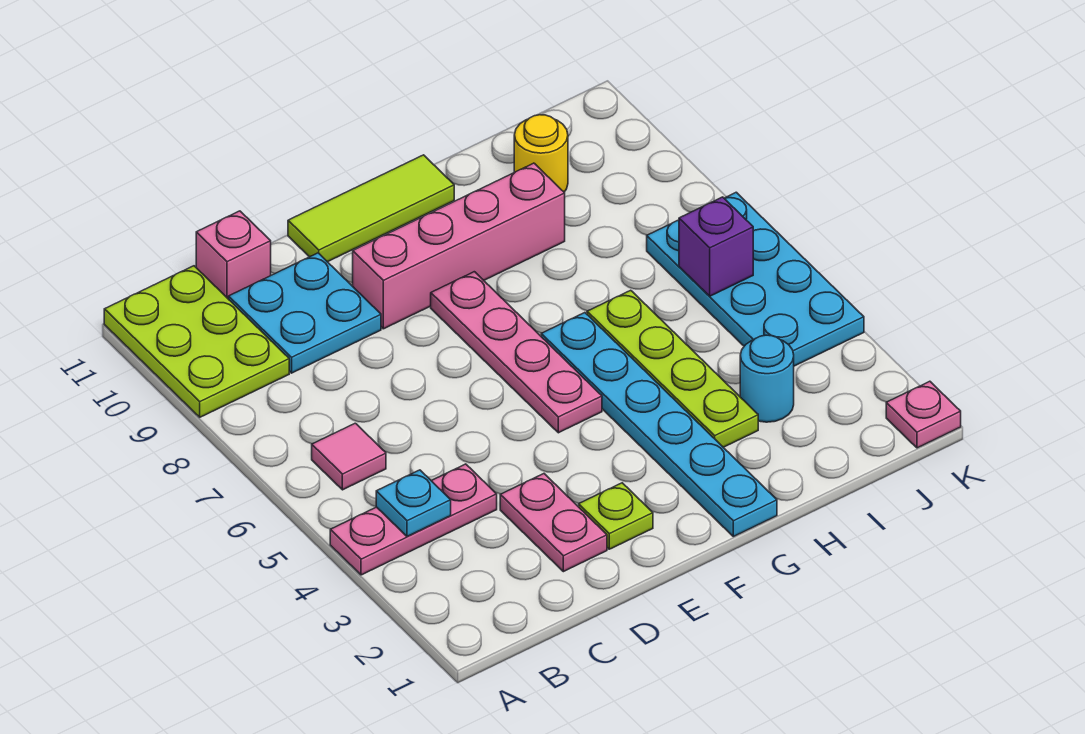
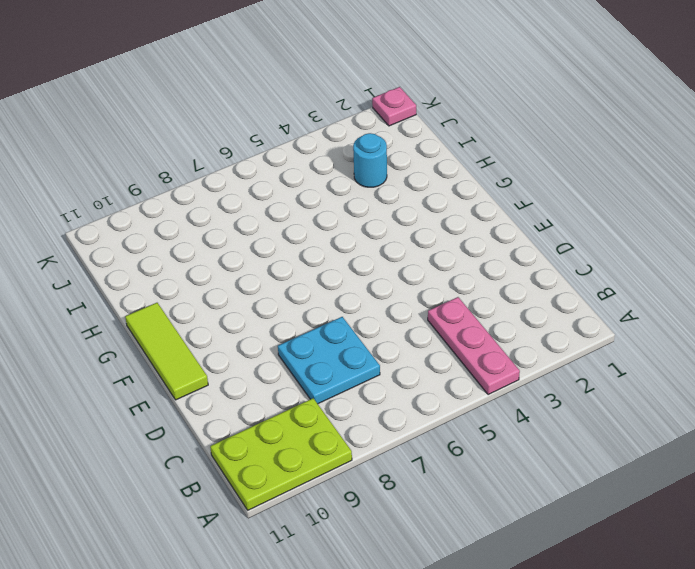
cyan plate C7:D8 level 1 -> cyan plate C9:D10 level 1
none -> pink tile B6 level 1
none -> pink brick C11 level 1
none -> pink plate D2:D3 level 1

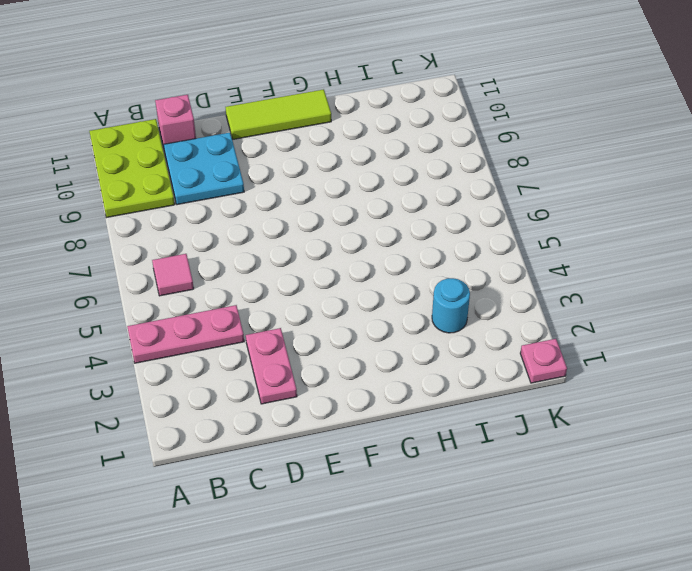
none -> lime plate E2 level 1
none -> pink brick E9:H9 level 1
none -> pink plate F5:F8 level 1

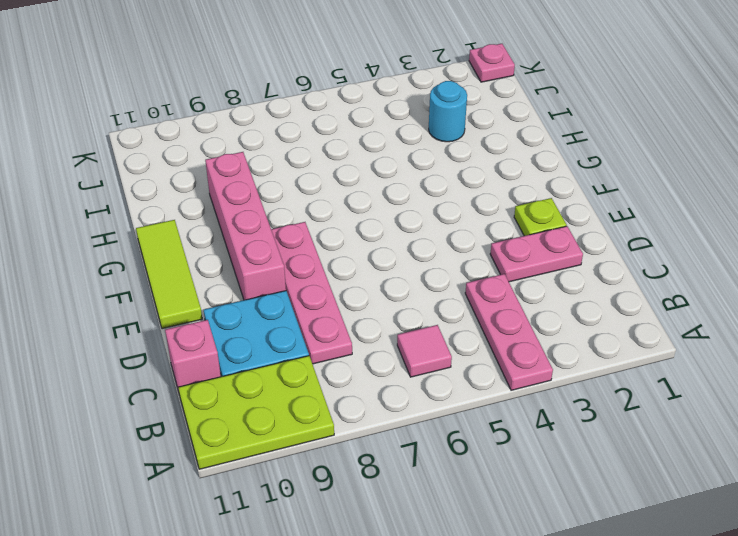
pink plate C8:F8 level 1 -> pink plate F5:F8 level 1
none -> cyan plate G1:G6 level 1
none -> lime plate H3:H6 level 1
none -> yellow round brick I10 level 1

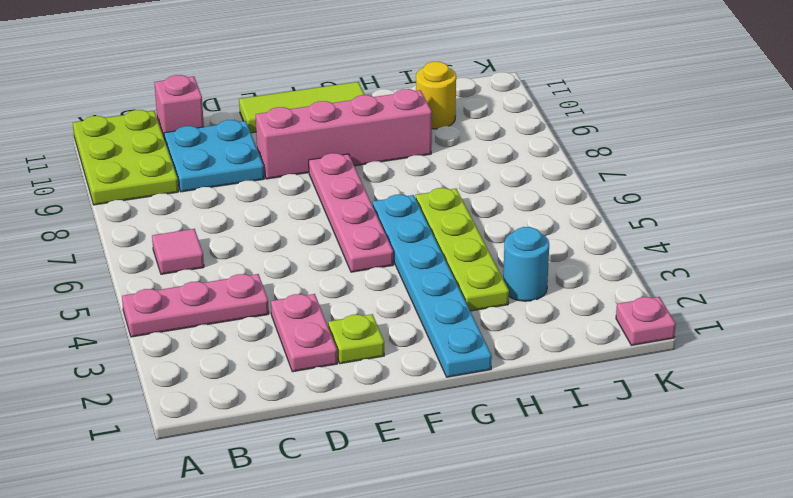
none -> cyan plate J4:K7 level 1
none -> cyan plate B4 level 2
none -> purple brick J6 level 2

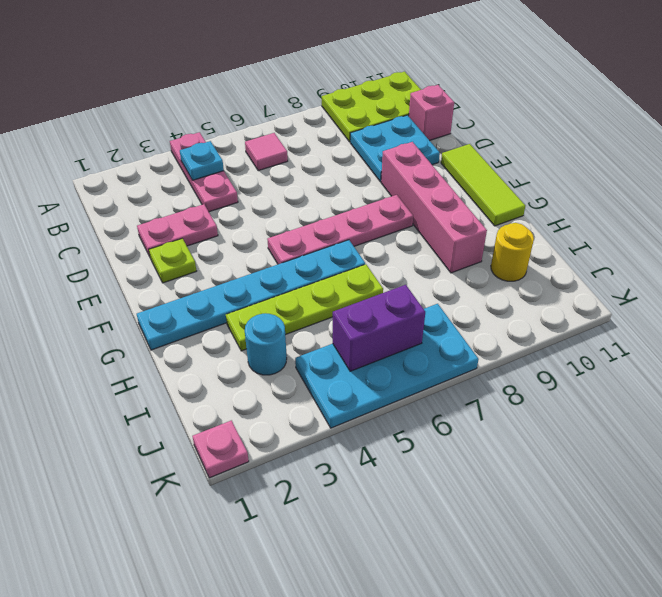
purple brick J5:J6 level 2 -> purple brick J6 level 2

